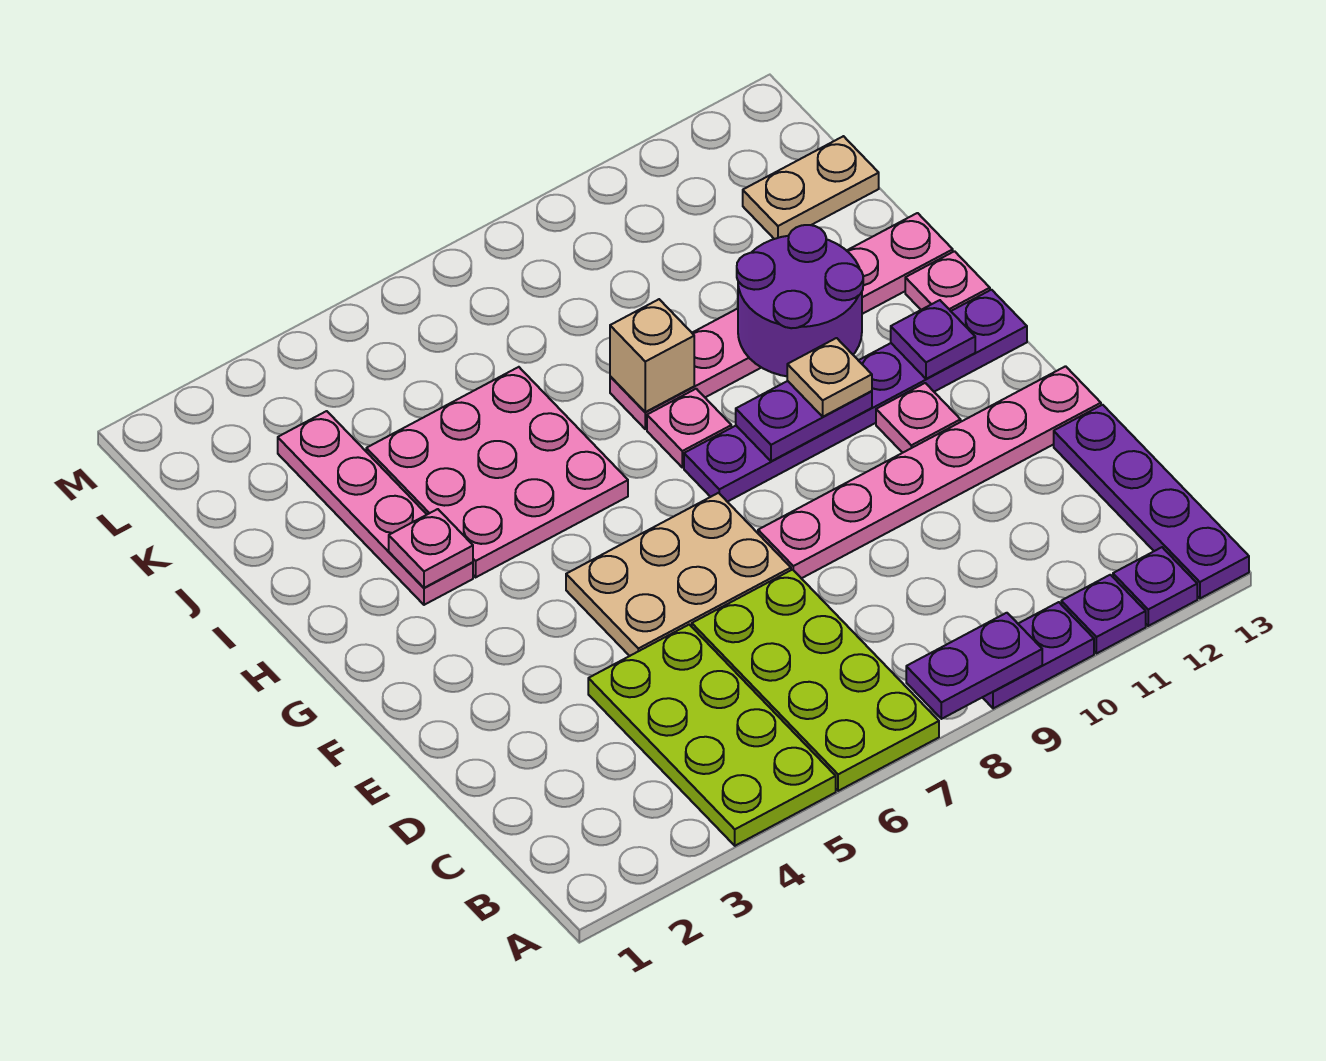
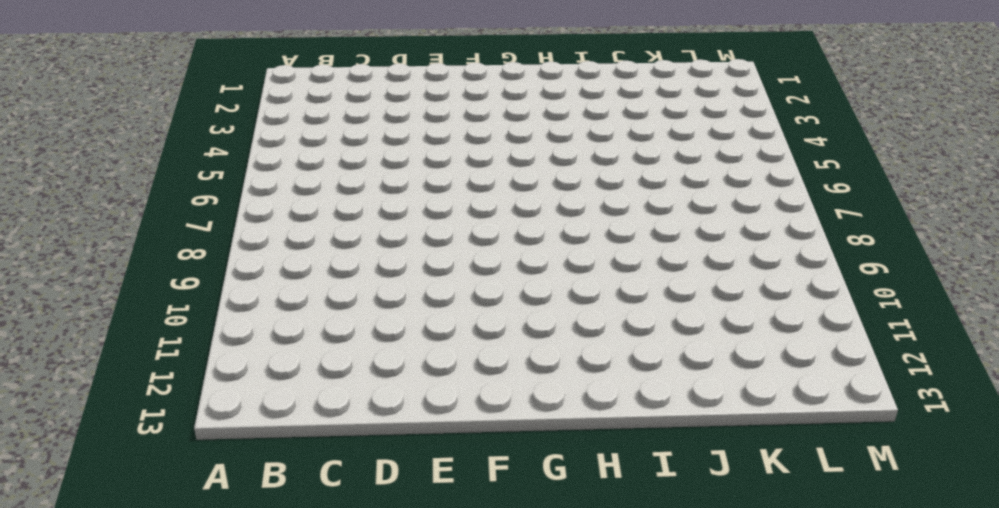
none -> lime plate A4:D5 level 1
none -> lime plate A6:D7 level 1
none -> purple plate A9:A10 level 1

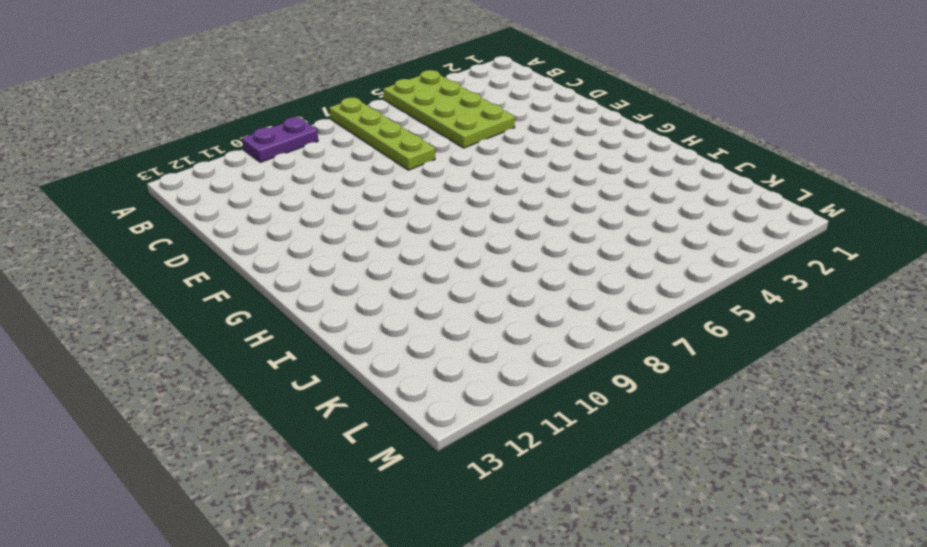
lime plate A7:D7 level 1 -> lime plate A6:D7 level 1
none -> purple plate A11 level 1
none -> purple plate A12 level 1
none -> purple plate A13:D13 level 1

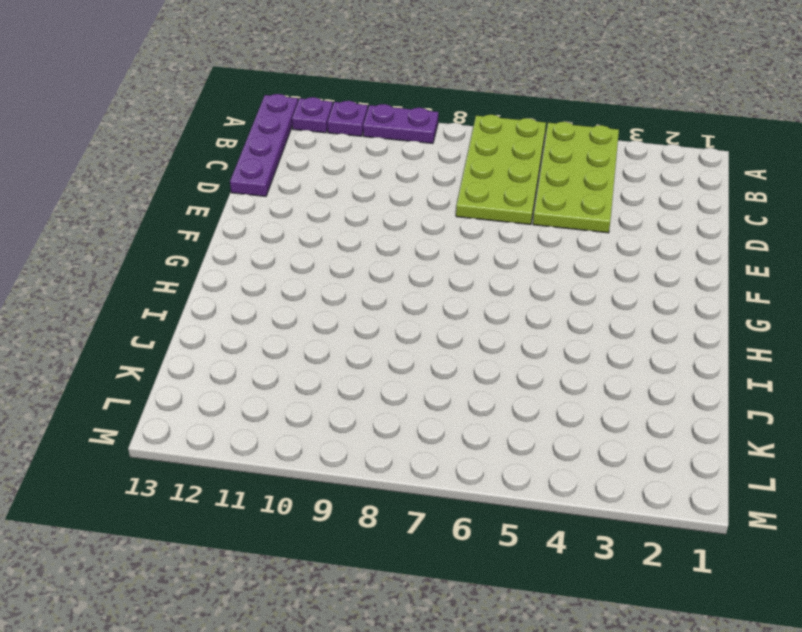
none -> tan plate E5:F7 level 1
none -> pink plate E8:E13 level 1
none -> pink plate F11 level 1

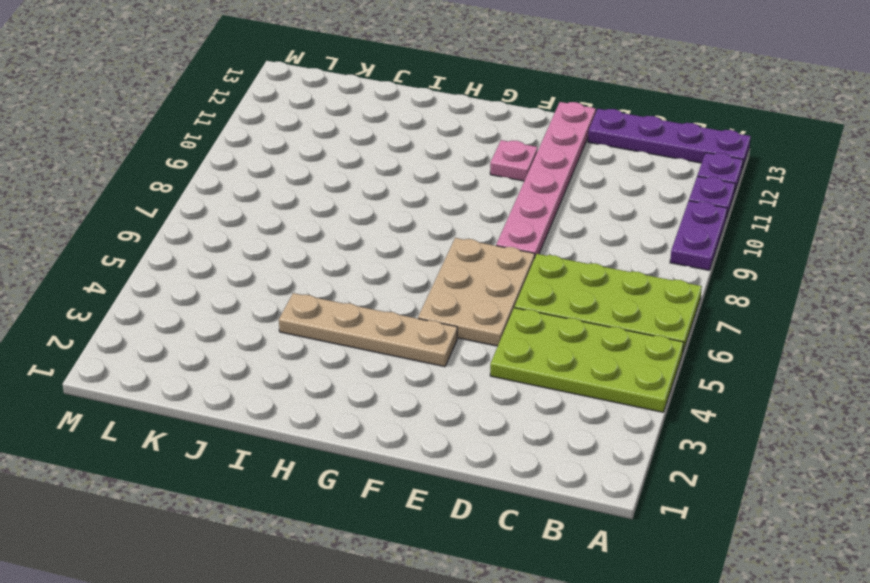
tan plate F4:I4 level 1 -> pink plate H4:J6 level 1
none -> purple plate G8:G13 level 1
none -> pink plate H3:K3 level 1
none -> pink plate H8 level 1

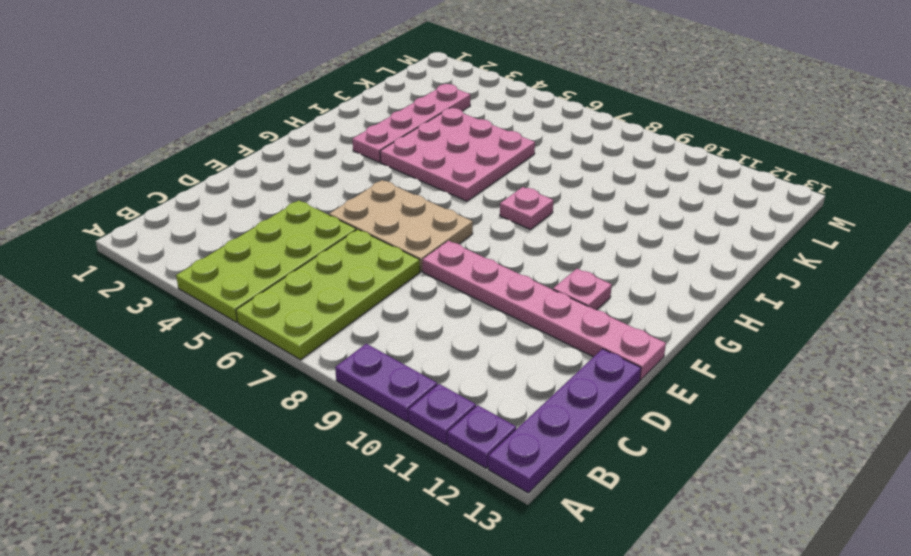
none -> purple plate G8:G13 level 1
none -> pink plate H13 level 1
none -> pink plate I8:I13 level 1

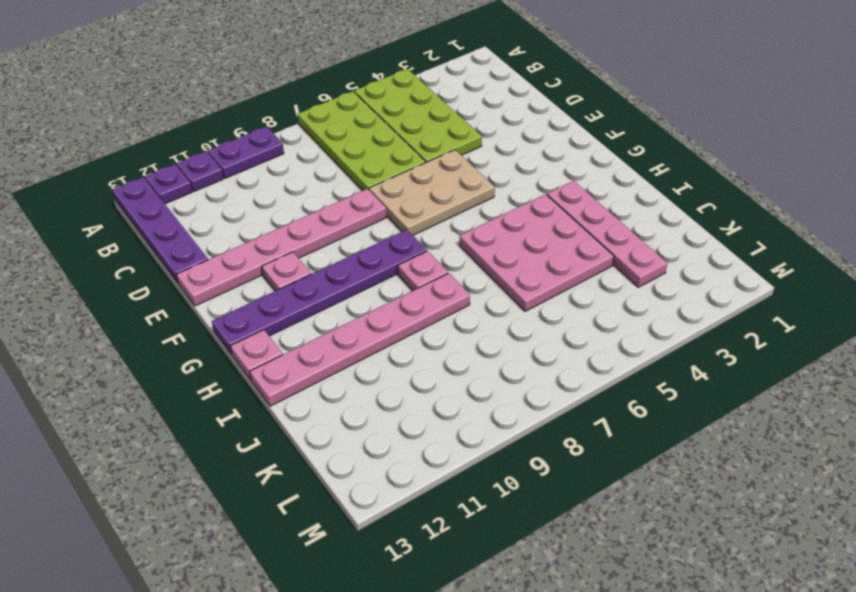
none -> tan plate K12:K13 level 1
none -> purple plate A8:A9 level 2
none -> purple plate G9:G10 level 2

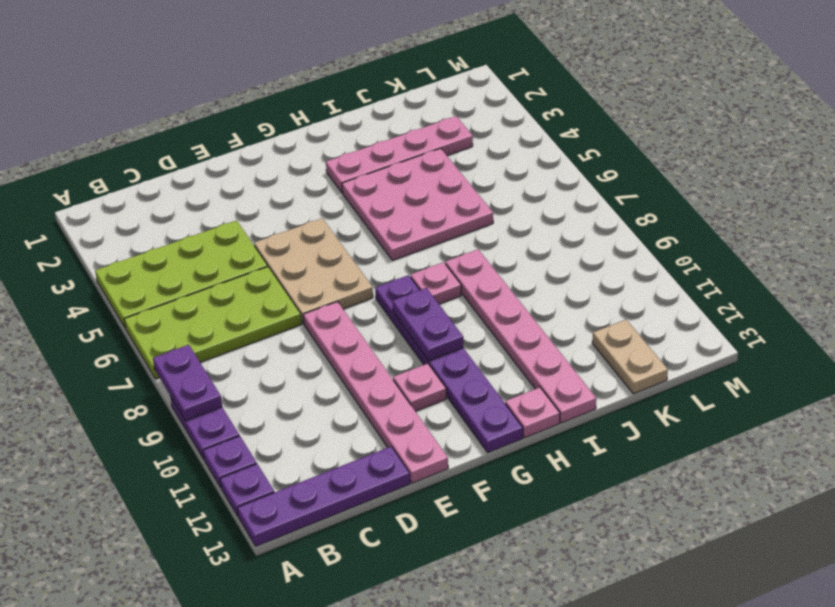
none -> purple plate G12 level 2
none -> pink plate H3 level 2
none -> purple round brick H10:I11 level 2

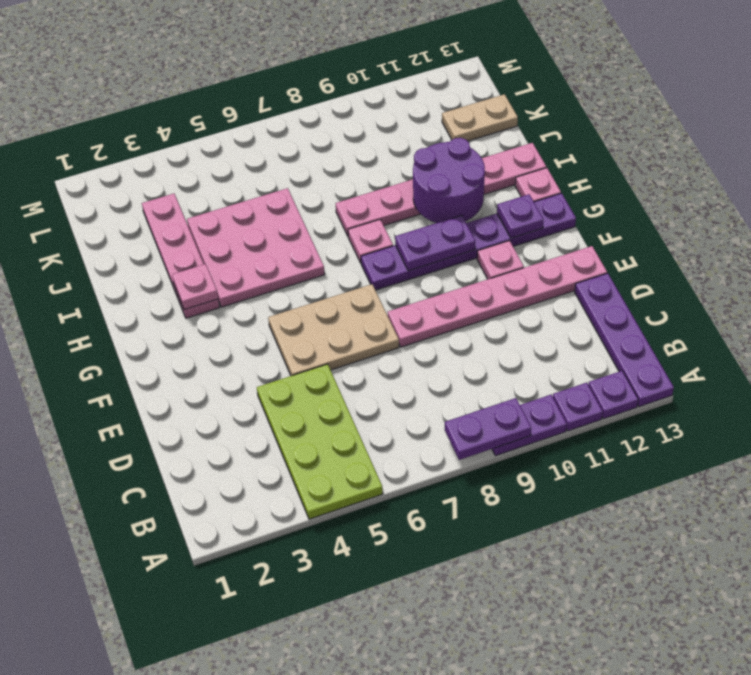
none -> lime plate A6:D7 level 1
none -> tan brick I8 level 2
none -> tan plate G10 level 3

